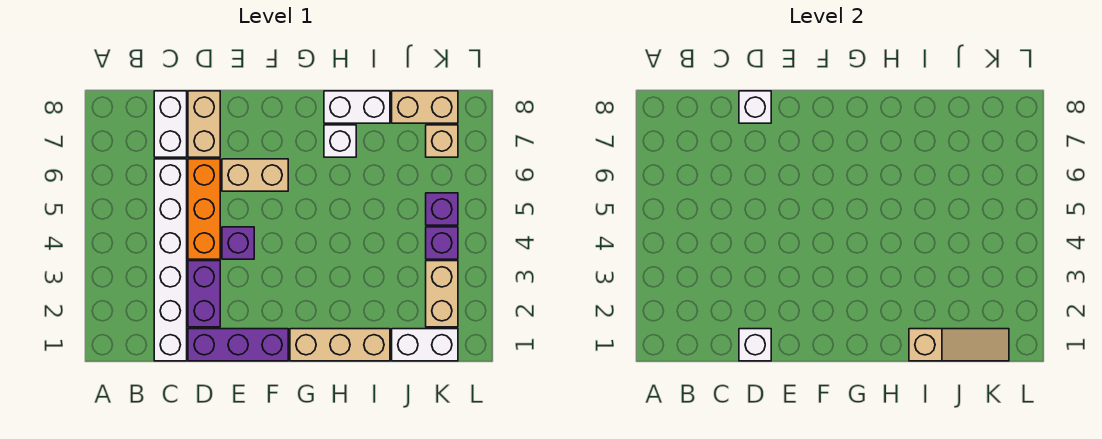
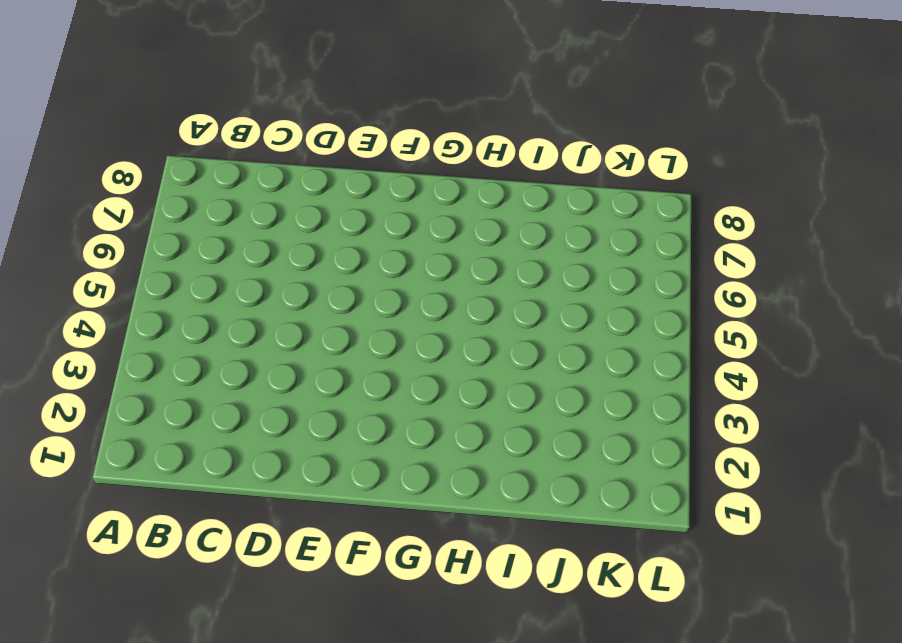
none -> white brick C1:C6 level 1
none -> white brick C7:C8 level 1
none -> purple brick D1:F1 level 1

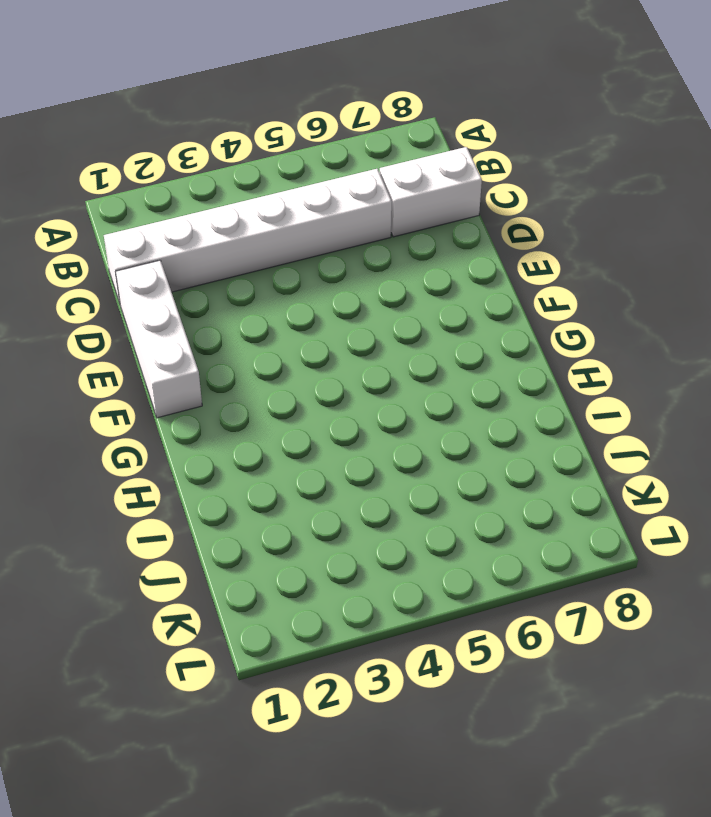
white brick D1:F1 level 1 -> purple brick D1:F1 level 1
none -> purple brick D2:D3 level 1
none -> orange brick D4:D6 level 1
none -> tan brick D7:D8 level 1

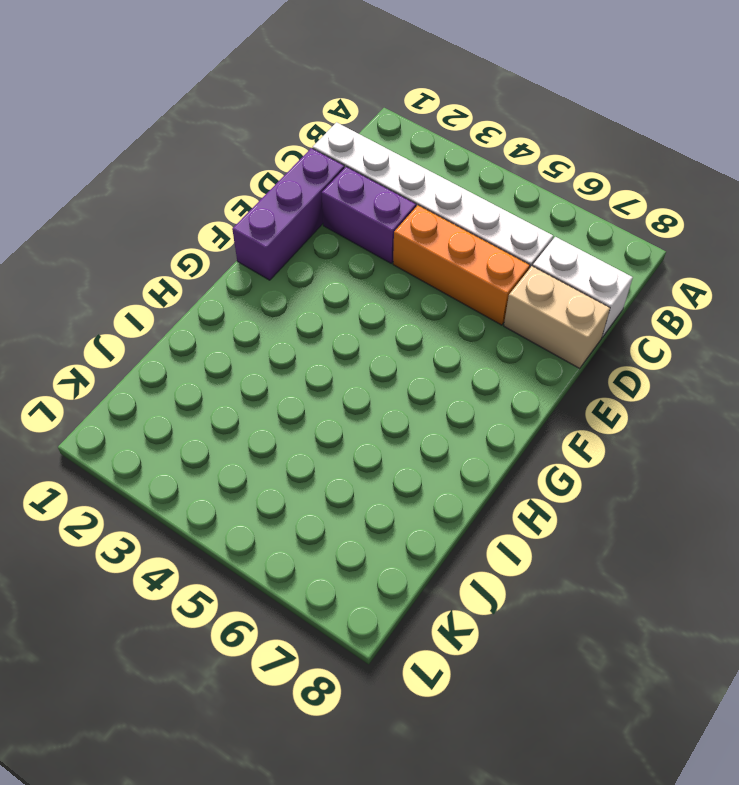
none -> purple brick E4 level 1
none -> tan brick E6:F6 level 1
none -> tan brick G1:I1 level 1

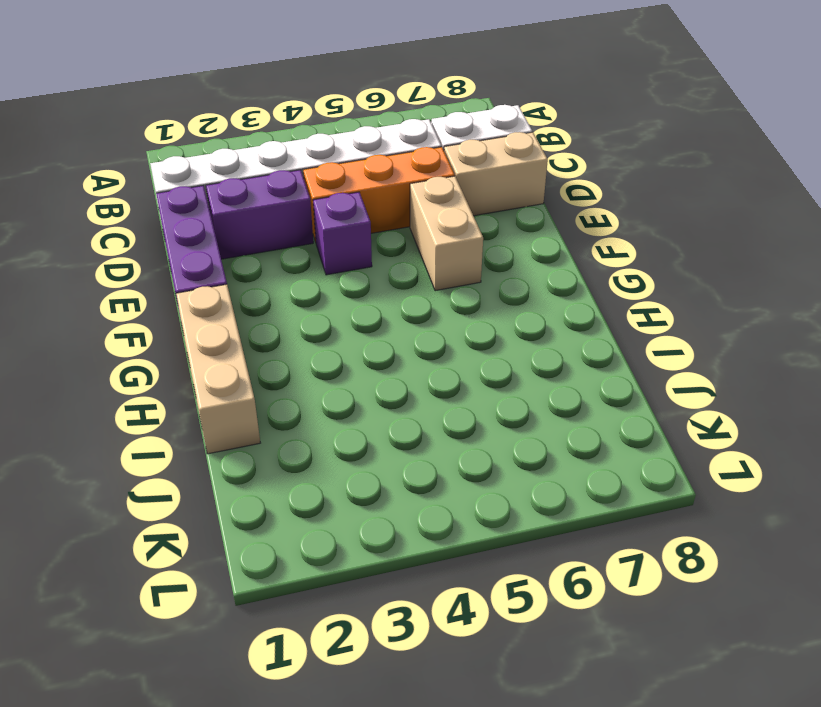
none -> white brick H7 level 1
none -> white brick H8:I8 level 1
none -> white brick J1:K1 level 1

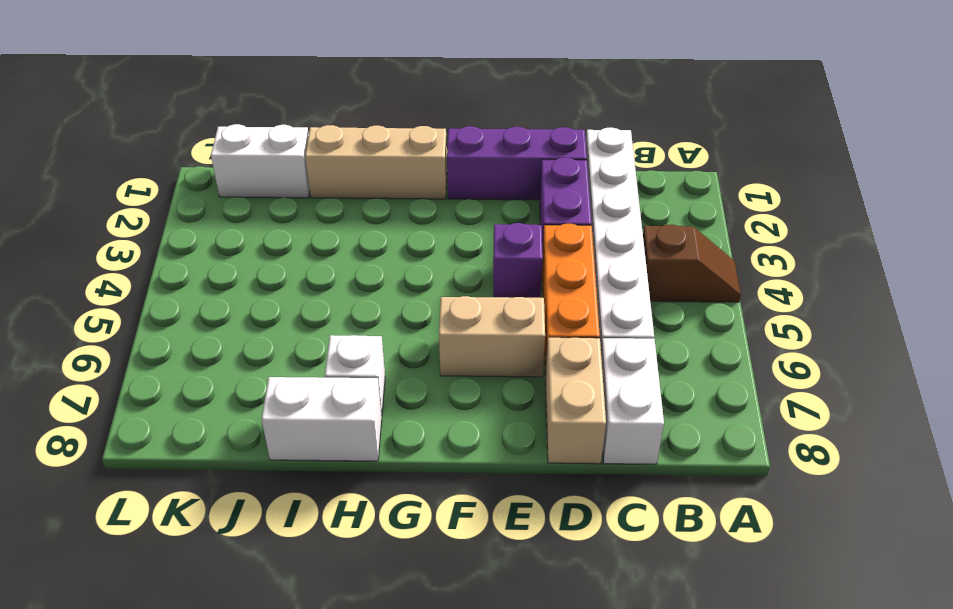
brown slope A4:B4 level 1 top B -> none
none -> tan brick J8:K8 level 1
none -> tan brick K2:K3 level 1
none -> purple brick K4 level 1

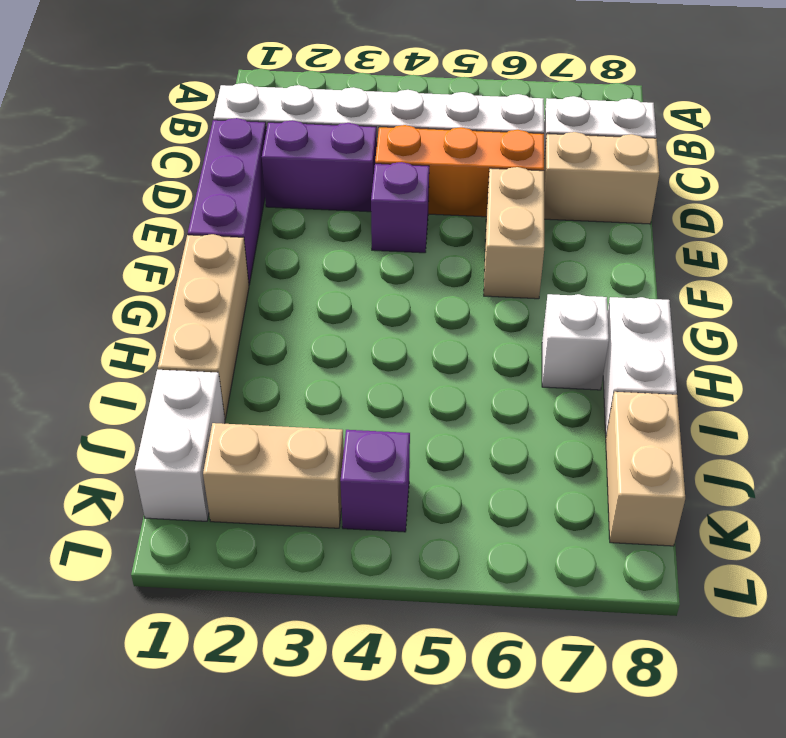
none -> purple brick K5 level 1
none -> tan brick K7 level 1
none -> white brick D1 level 2

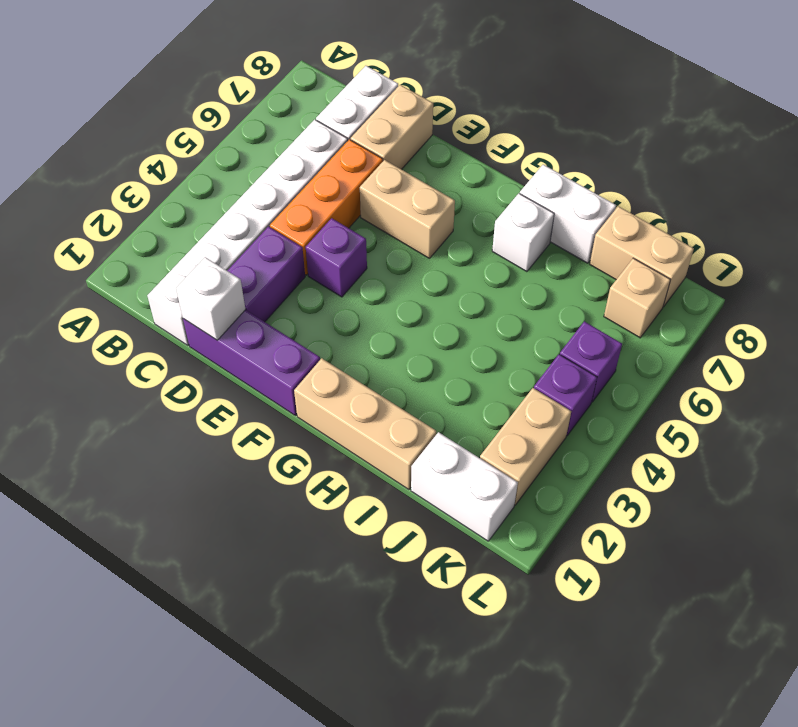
none -> white brick D8 level 2
none -> tan slope I1:K1 level 2 top I

